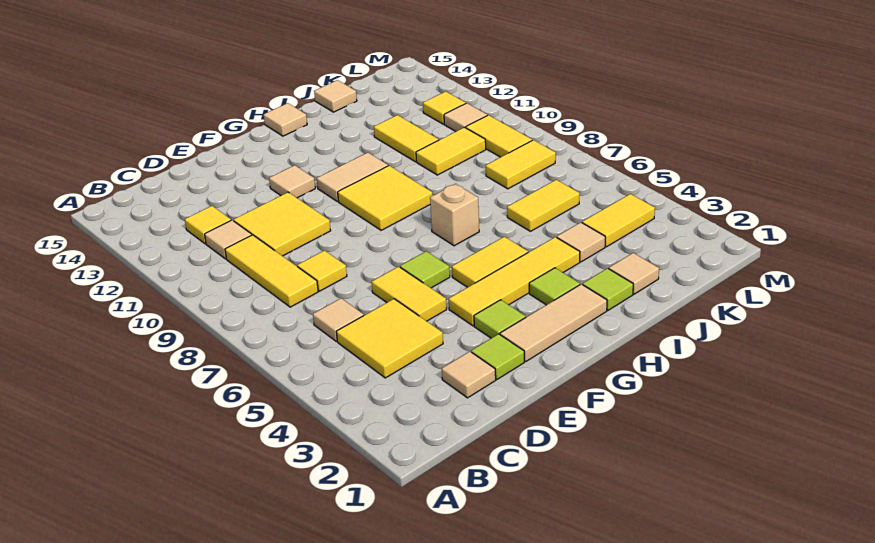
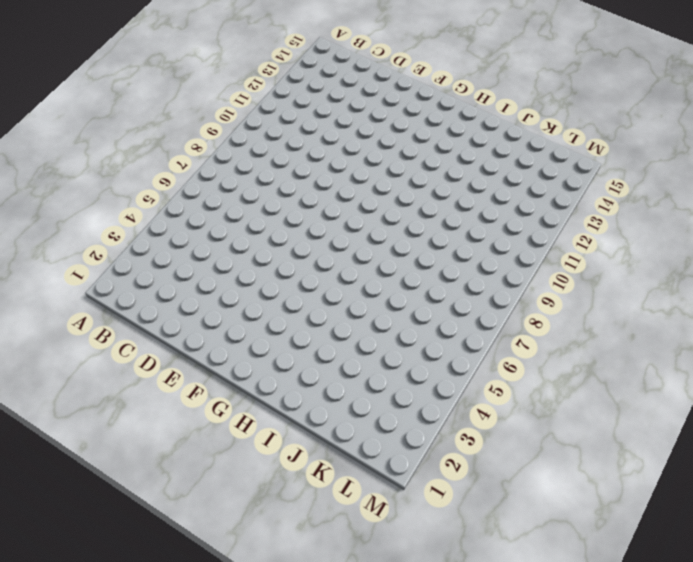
none -> yellow tile C4:D5 level 1
none -> tan tile C6 level 1
none -> yellow tile C8:C10 level 1
none -> tan tile C11 level 1

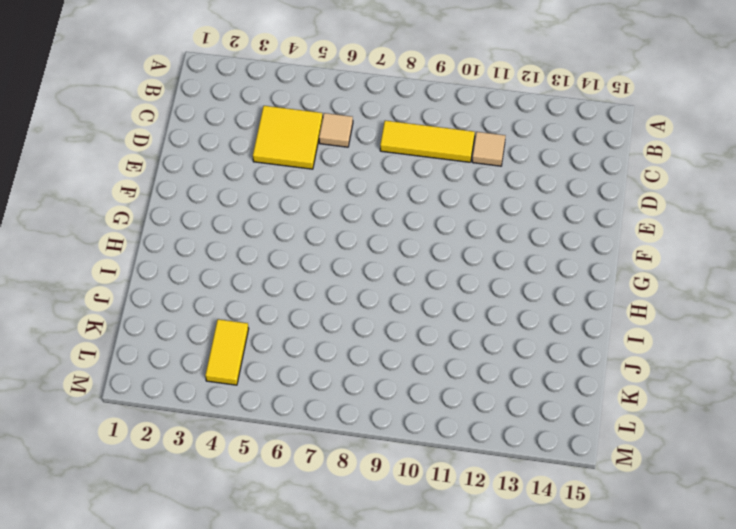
none -> yellow tile C12 level 1
none -> tan tile D2 level 1
none -> yellow tile D8 level 1
none -> yellow tile D10:E11 level 1

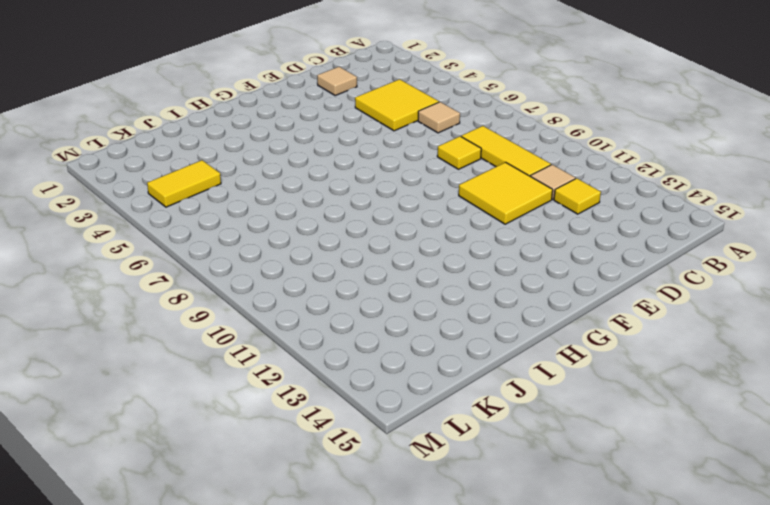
none -> lime tile E2 level 1
none -> yellow tile E5:E6 level 1
none -> tan tile F2:H2 level 1
none -> lime tile F3 level 1

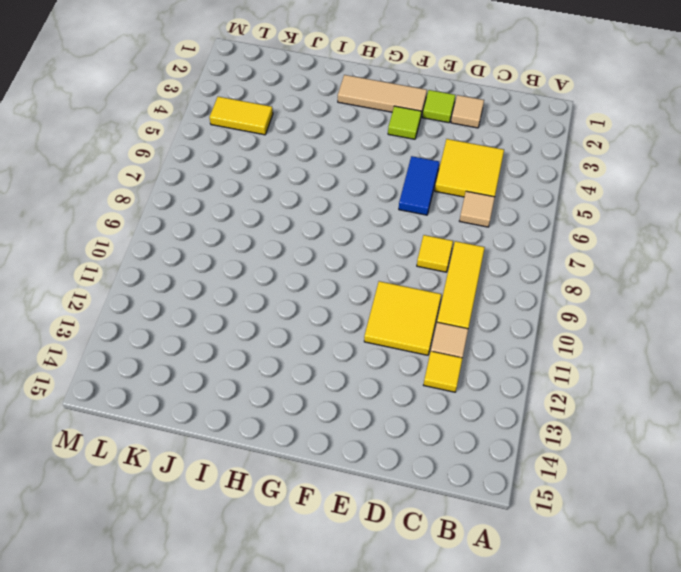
blue tile E5:E6 level 1 -> yellow tile E5:E6 level 1
none -> yellow tile F4:I4 level 1
none -> lime tile F6 level 1
none -> tan tile F12 level 1
none -> yellow tile G5:H5 level 1

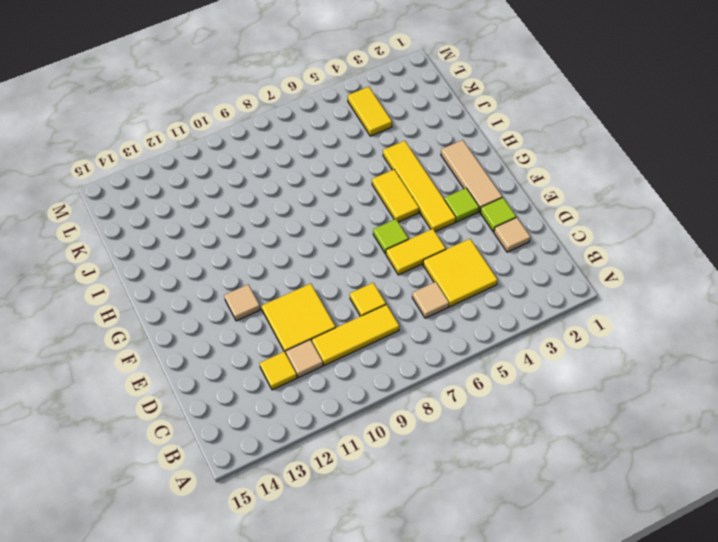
none -> yellow tile G9:H10 level 1
none -> tan tile G11:H11 level 1
none -> lime tile H3 level 1
none -> tan brick H7 level 1

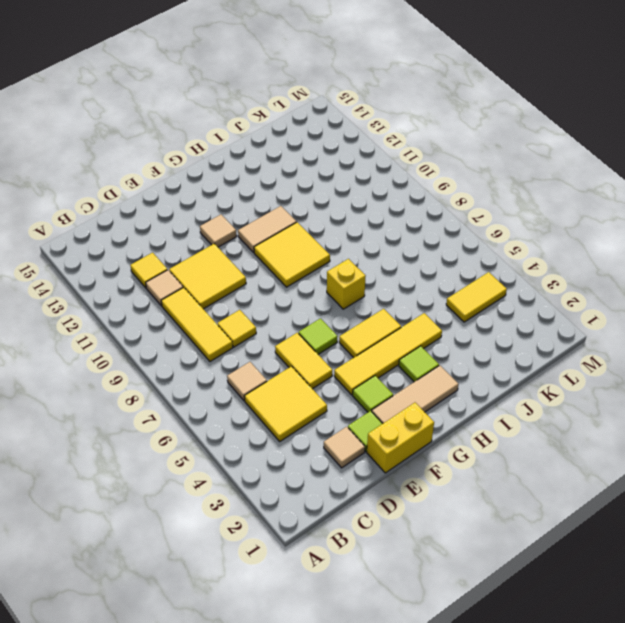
yellow brick E1:F1 level 1 -> none
yellow brick H7 level 1 -> tan brick H7 level 1
none -> tan tile H15 level 1
none -> lime tile I2 level 1
none -> tan tile J2 level 1
none -> tan tile J4 level 1

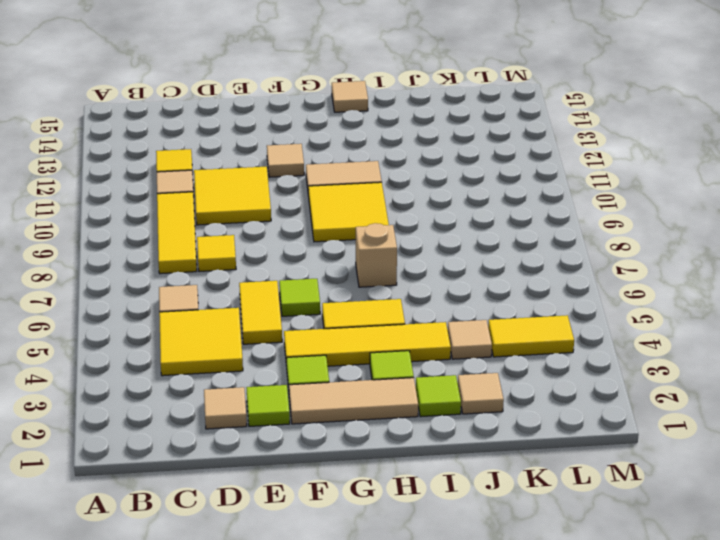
none -> yellow tile J6:K6 level 1
none -> yellow tile J10:K10 level 1
none -> yellow tile J11:J12 level 1
none -> tan tile J15 level 1

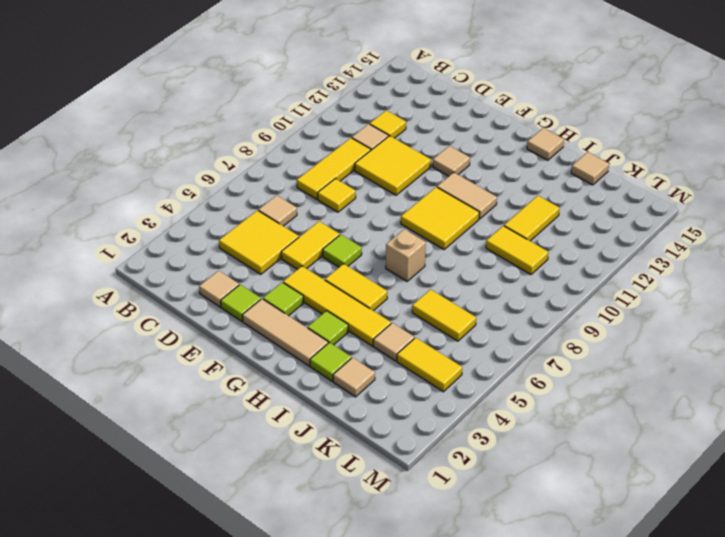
none -> yellow tile K8:L8 level 1
none -> yellow tile L9:L10 level 1
none -> tan tile L11 level 1
none -> yellow tile L12 level 1

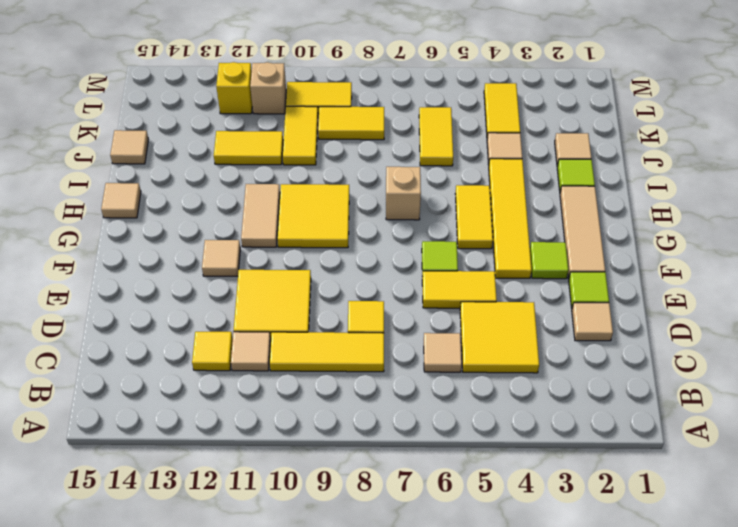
yellow tile K8:K9 level 1 -> yellow tile K8:L8 level 1
tan brick L11 level 1 -> tan tile L11 level 1
yellow brick L12 level 1 -> yellow tile L12 level 1
none -> lime tile H3 level 1

